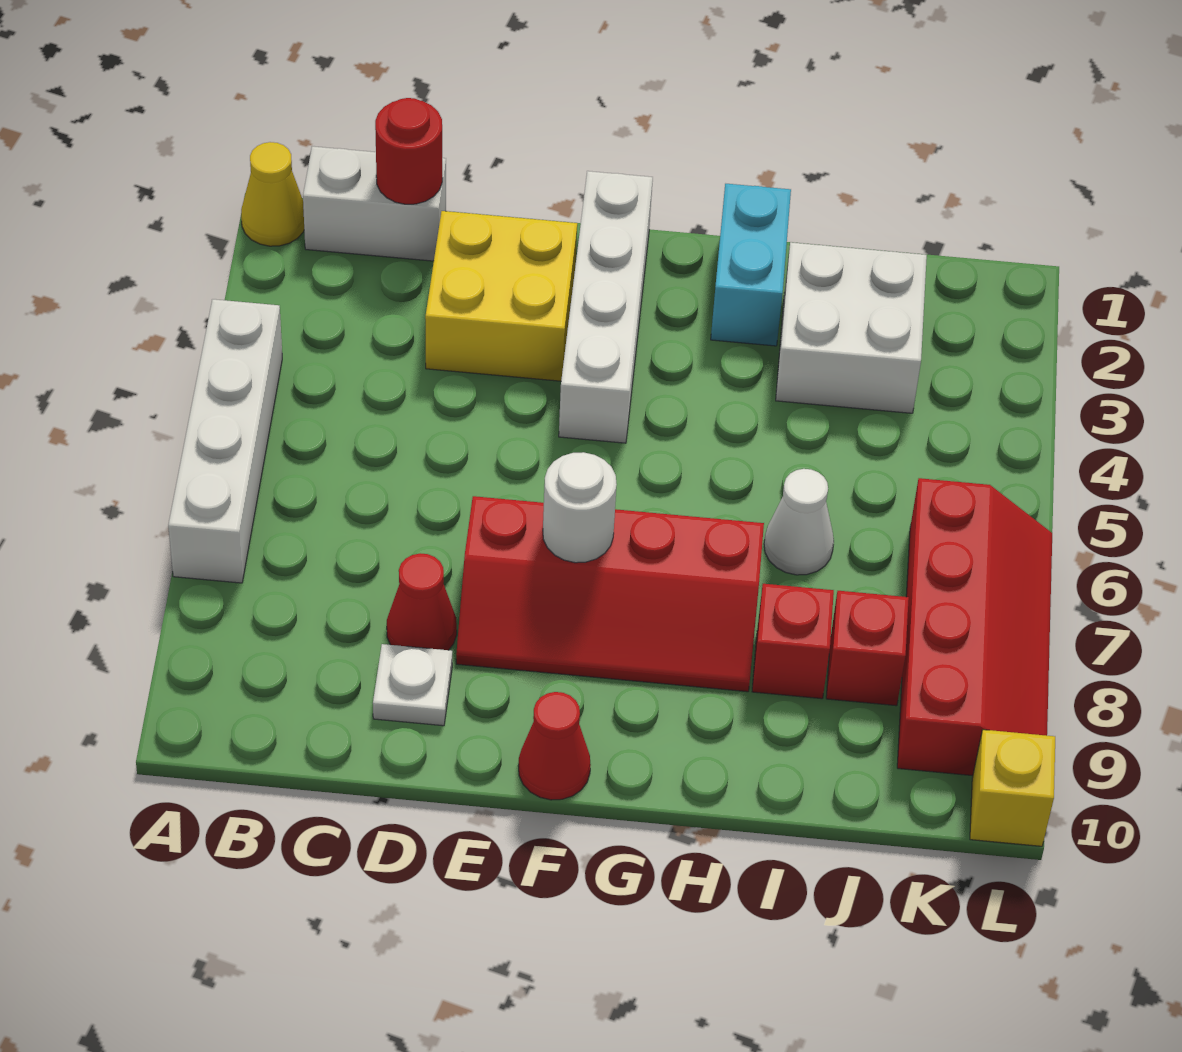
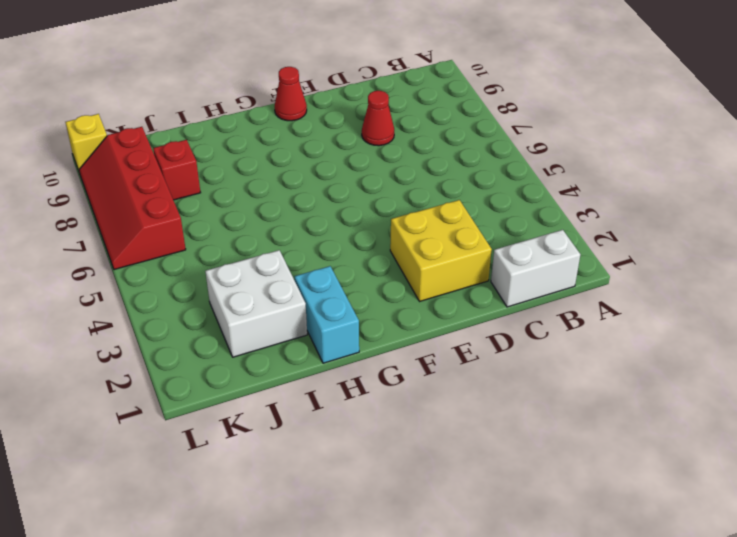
none -> yellow cone A1 level 1
none -> white brick A4:A7 level 1
none -> white plate D9 level 1

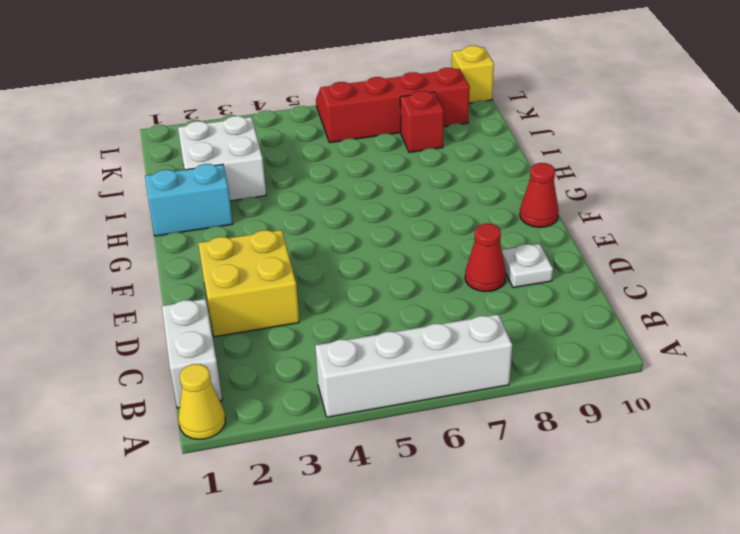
none -> red slope E7:H8 level 1 top 7
none -> white brick F1:F4 level 1
none -> white cone I6 level 1

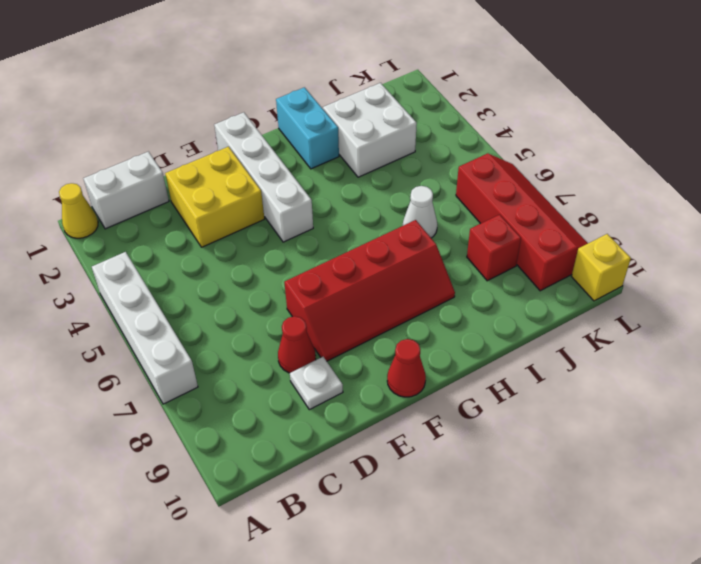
none -> red brick I8 level 1
none -> red round brick C1 level 2
none -> white round brick F7 level 2

